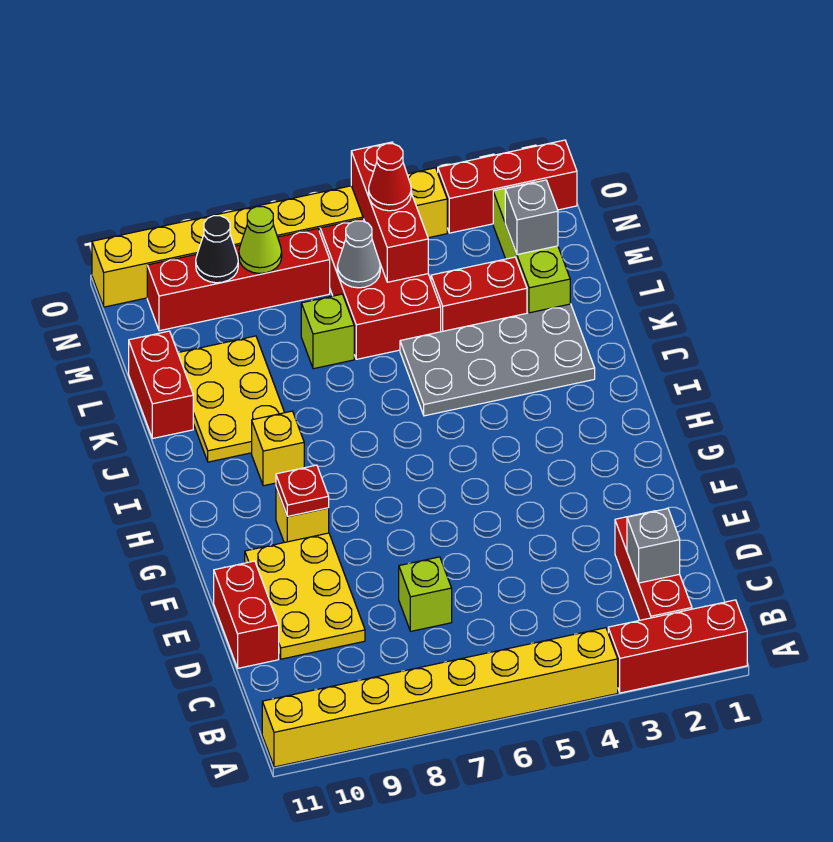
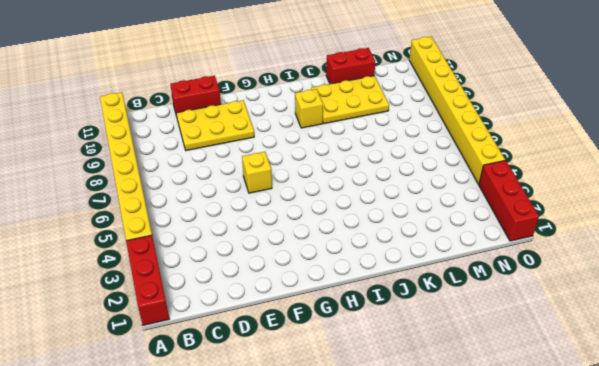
yellow brick F6 level 1 -> yellow brick G9 level 1
none -> red brick B2:D2 level 1
none -> lime brick D7 level 1
none -> grey plate J2:K5 level 1

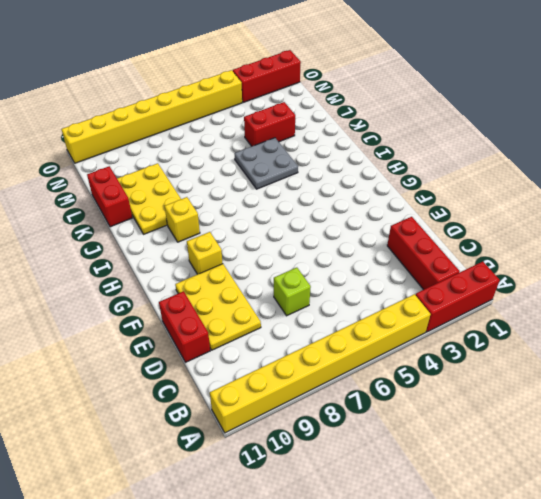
grey plate J4:K5 level 1 -> grey plate J2:K5 level 1
none -> lime brick L2:N2 level 1
none -> red brick L5:N6 level 1
none -> lime brick L7 level 1

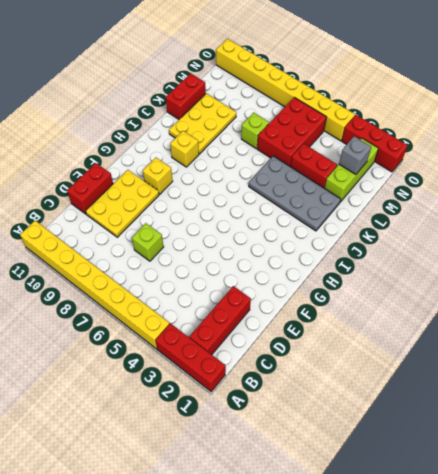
none -> red brick N7:N10 level 1
none -> grey brick C2 level 2
none -> red plate G9 level 2

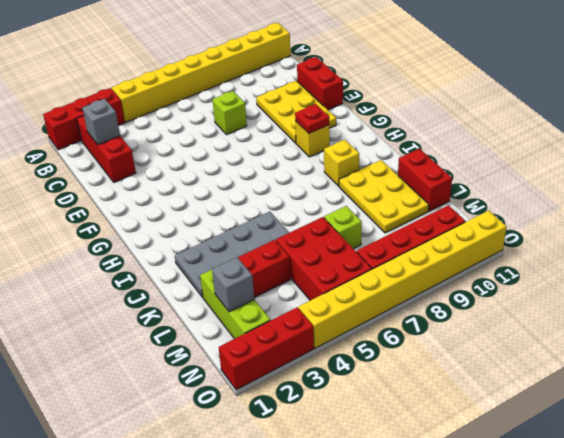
none -> red brick M5:O5 level 2
none -> grey cone M6 level 2
none -> lime cone N8 level 2

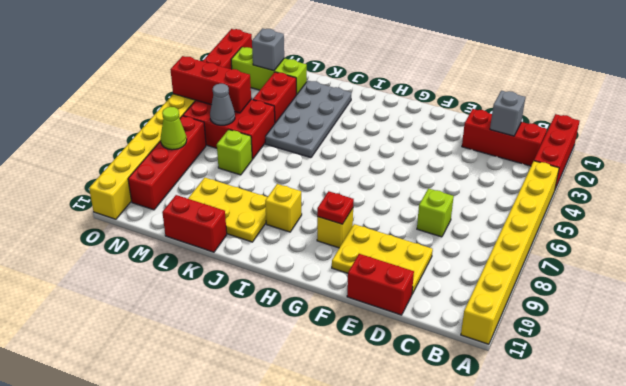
none -> black cone N9 level 2
none -> red cone N5 level 3

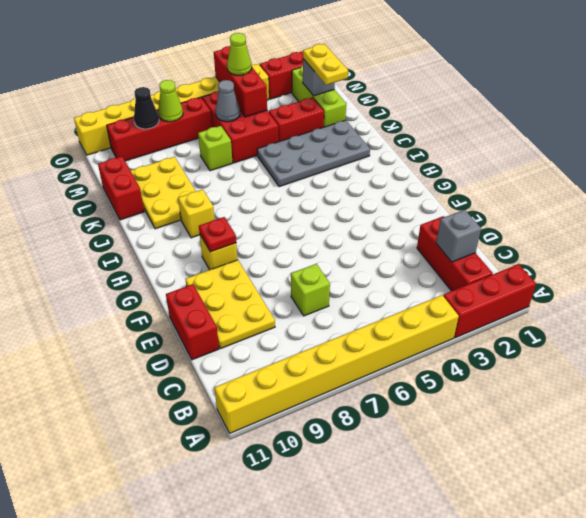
yellow plate L2:M2 level 3 -> none
lime cone N5 level 3 -> red cone N5 level 3

